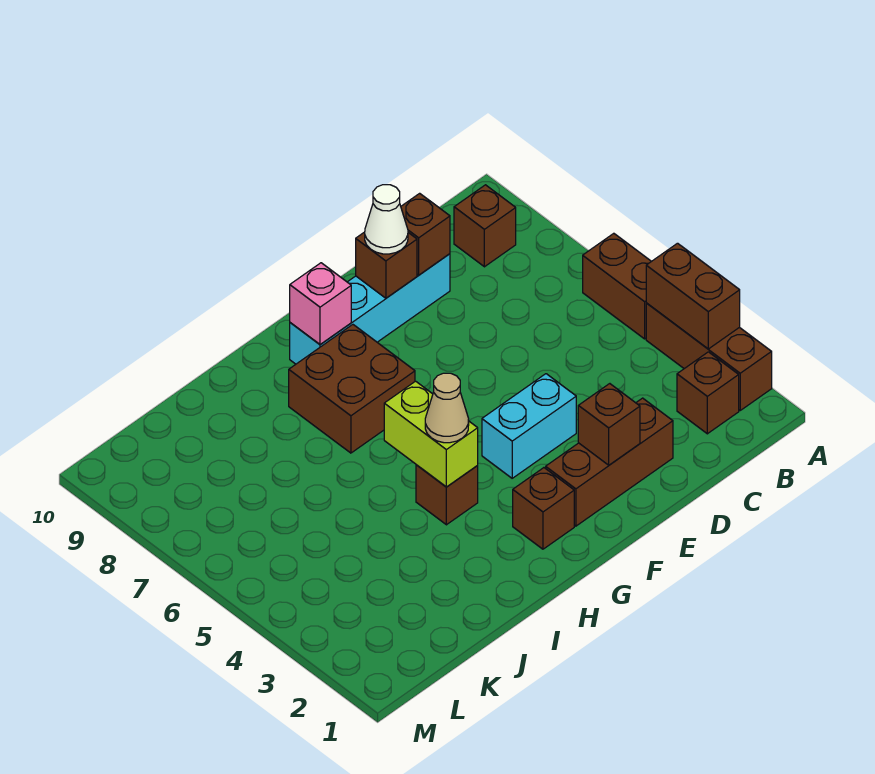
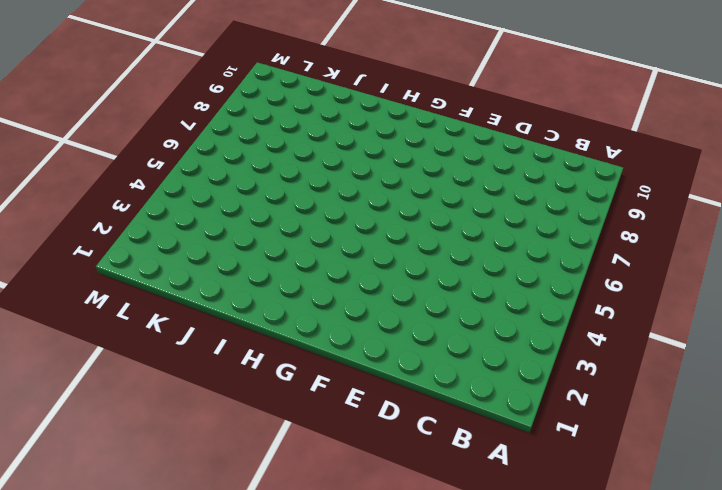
none -> brown brick A2:A4 level 1
none -> brown brick A5:A6 level 1
none -> brown brick B2 level 1

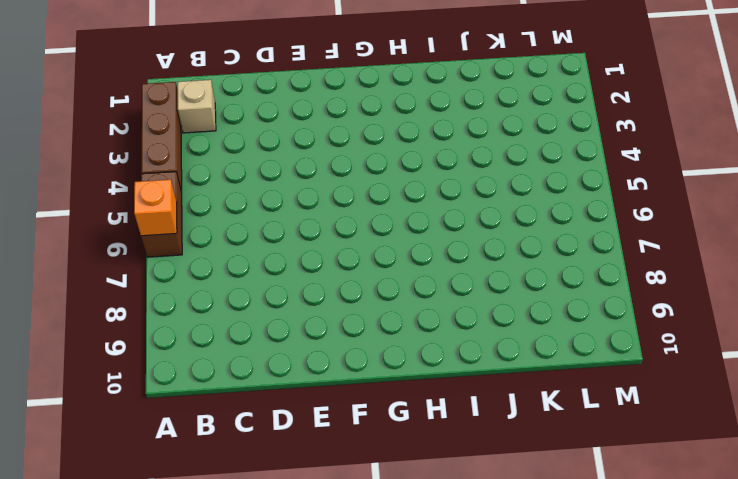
orange brick A6 level 2 -> none
tan brick B2 level 1 -> brown brick B2 level 1
none -> brown brick B9 level 1
none -> brown brick D2:F2 level 1
none -> cyan brick D9:G9 level 1

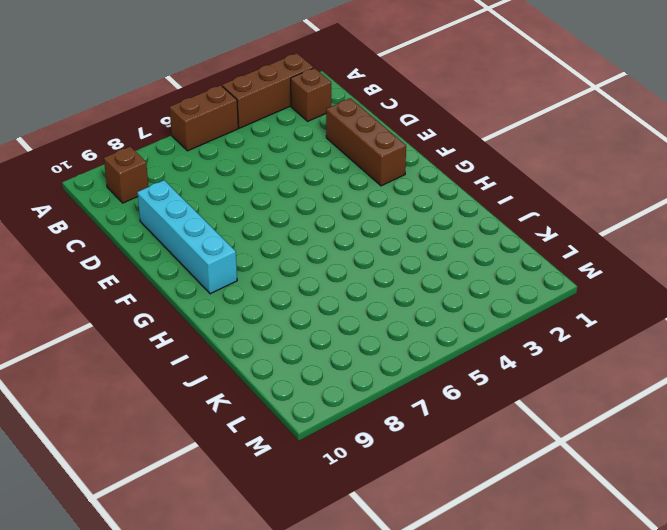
none -> cyan brick E4:F4 level 1
none -> brown brick G2 level 1
none -> brown brick G7:H8 level 1

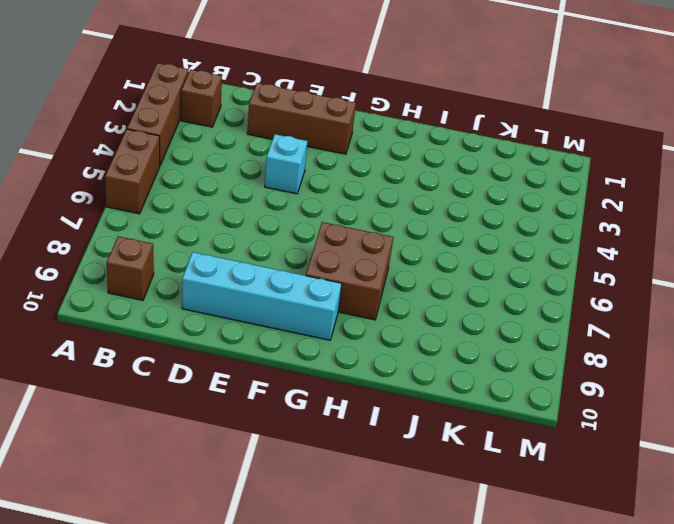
cyan brick E4 level 1 -> cyan brick E4:F4 level 1
none -> brown brick G2 level 1
none -> brown brick H4 level 1
none -> brown brick A3:A4 level 2

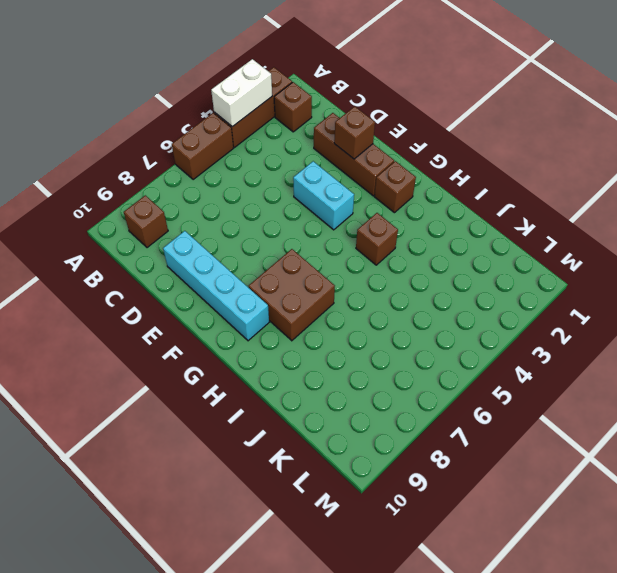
white brick A3:A4 level 2 -> brown brick A3:A4 level 2
none -> brown brick D9 level 2
none -> brown brick E9 level 2
none -> pink brick G9 level 2

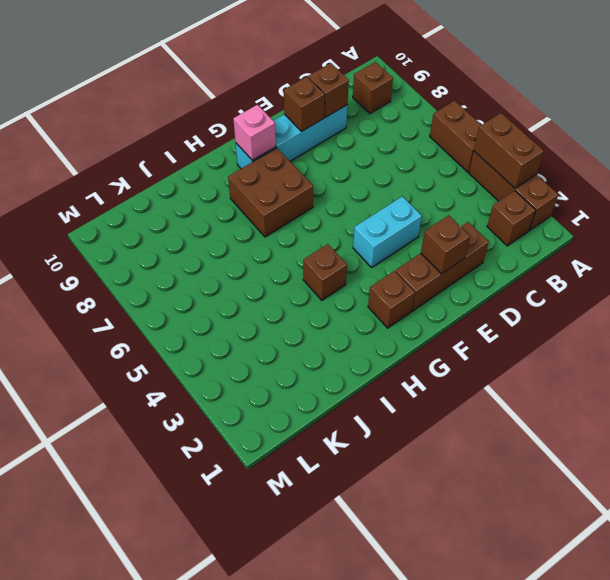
none -> lime brick H4:H5 level 2
none -> white cone E9 level 3
none -> tan cone H4 level 3

